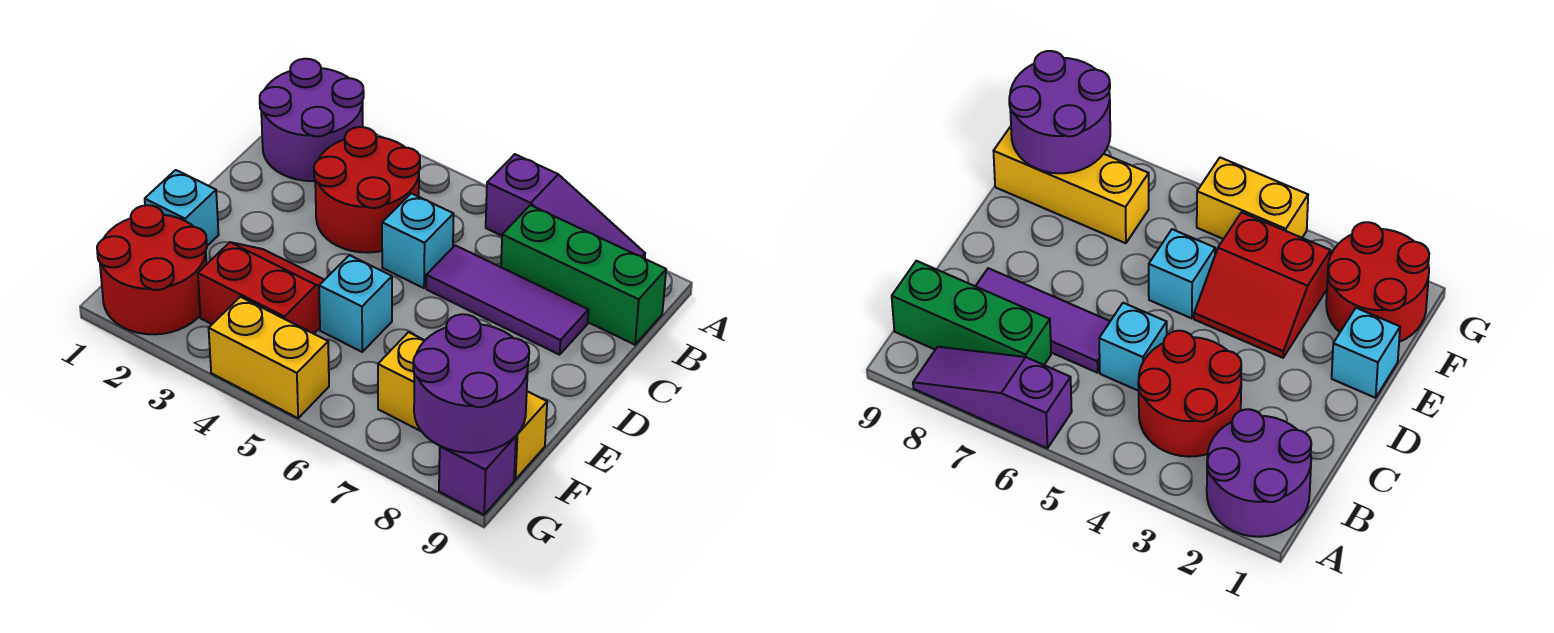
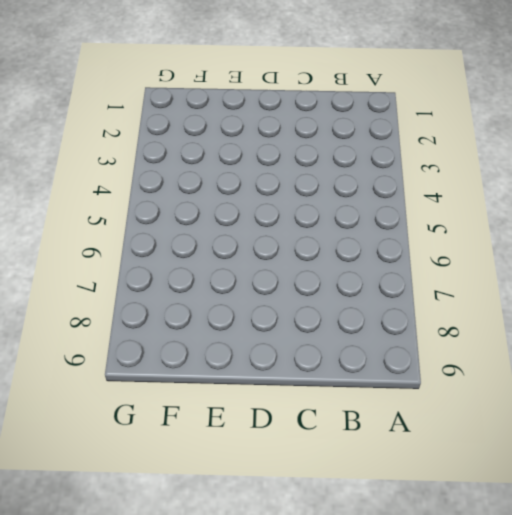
none -> purple round brick A1:B2 level 1
none -> purple slope A6:A8 level 1 top 6
none -> red round brick B3:C4 level 1

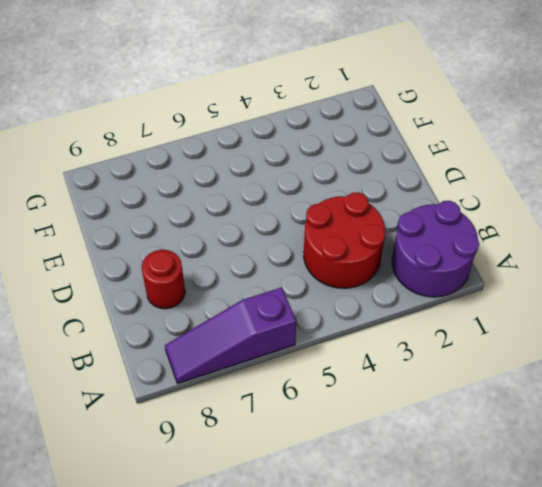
red round brick C8 level 1 -> purple tile C6:C8 level 1
none -> green brick B7:B9 level 1
none -> cyan brick C5 level 1
none -> cyan brick E1 level 1

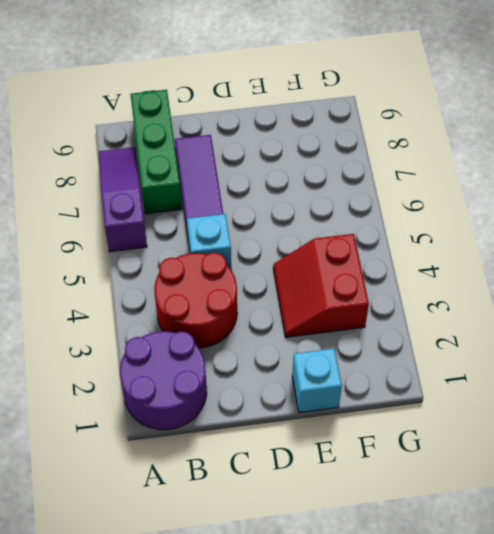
none -> cyan brick E5 level 1
none -> red round brick F1:G2 level 1
none -> yellow brick F7:F9 level 1

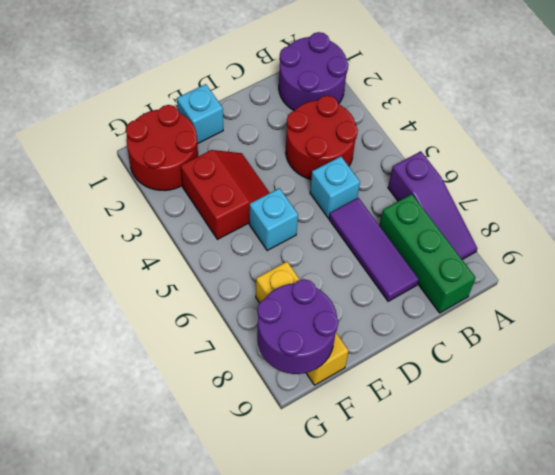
none -> yellow brick G4:G5 level 1
none -> purple brick G9 level 1

